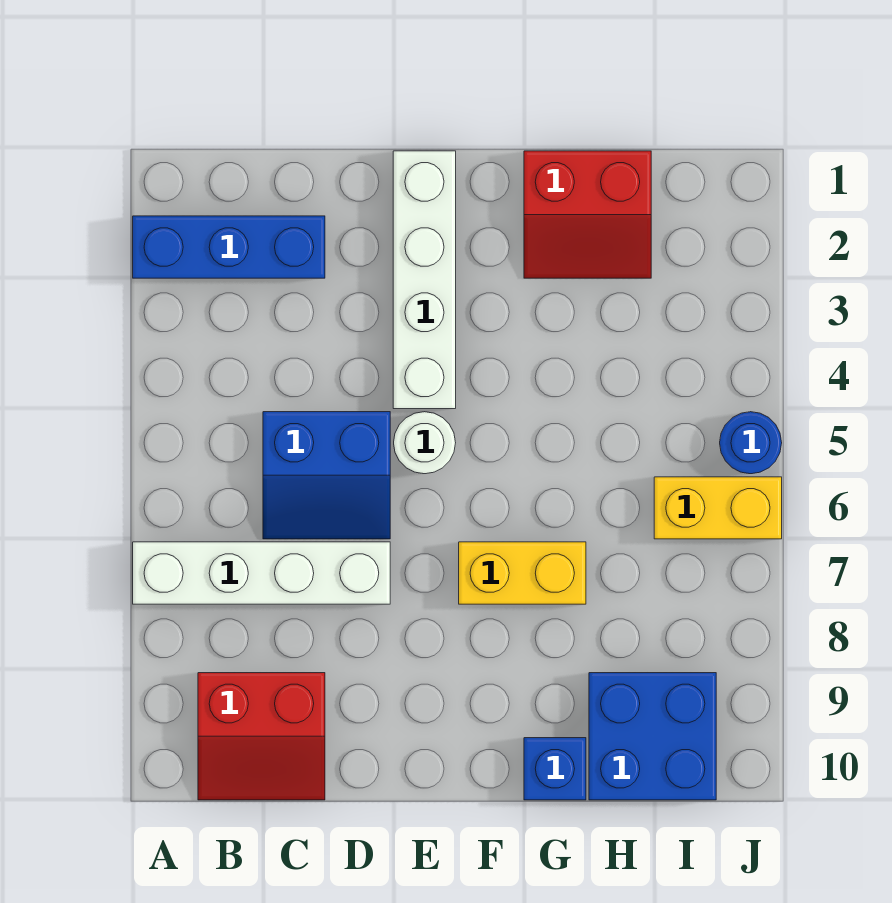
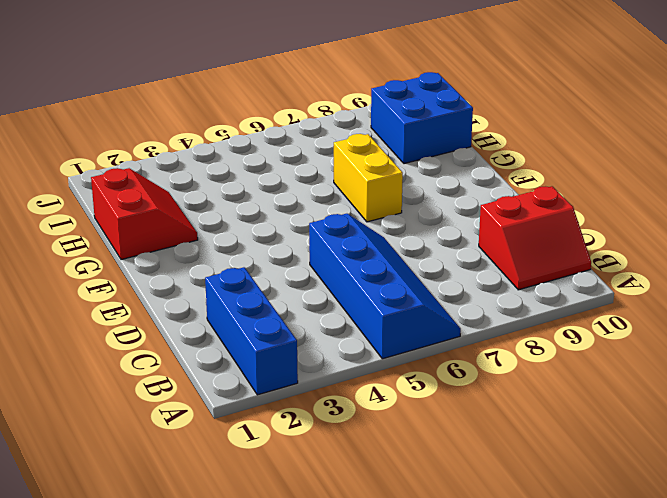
blue slope A5:D6 level 1 top 5 -> blue slope C5:D6 level 1 top 5
red slope B9:C10 level 1 top C -> red slope B9:C10 level 1 top 9
none -> white brick A7:D7 level 1
none -> white brick E1:E4 level 1
none -> white round brick E5 level 1

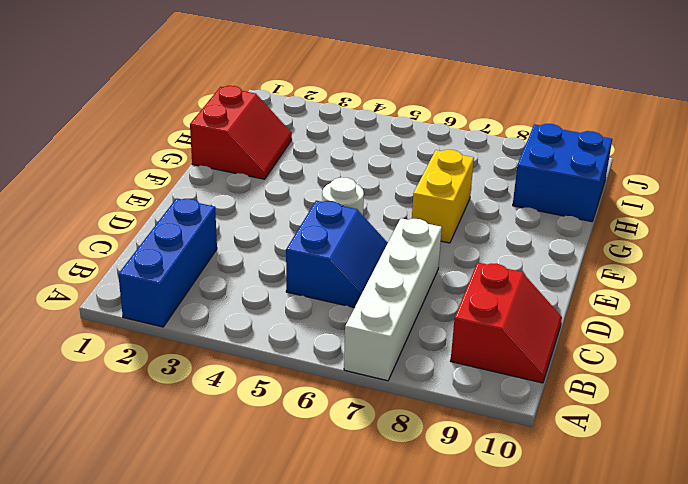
none -> white brick E1:E4 level 1
none -> blue brick G10 level 1
none -> yellow brick I6:J6 level 1

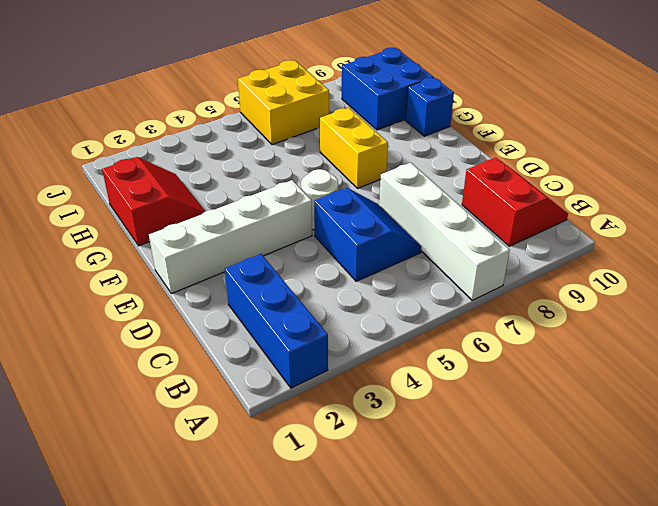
yellow brick I6:J7 level 1 -> yellow brick I6:J6 level 1
none -> blue round brick J5 level 1

